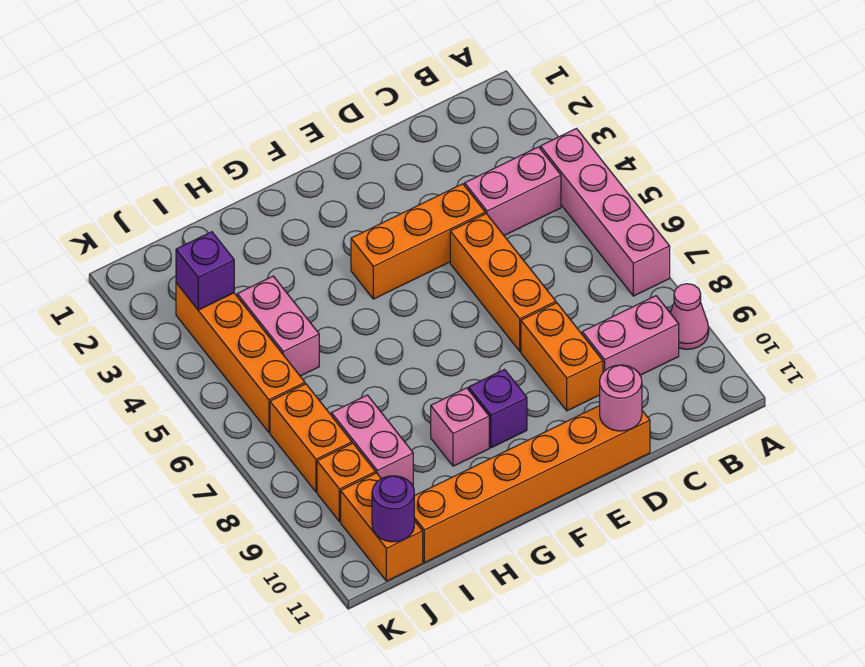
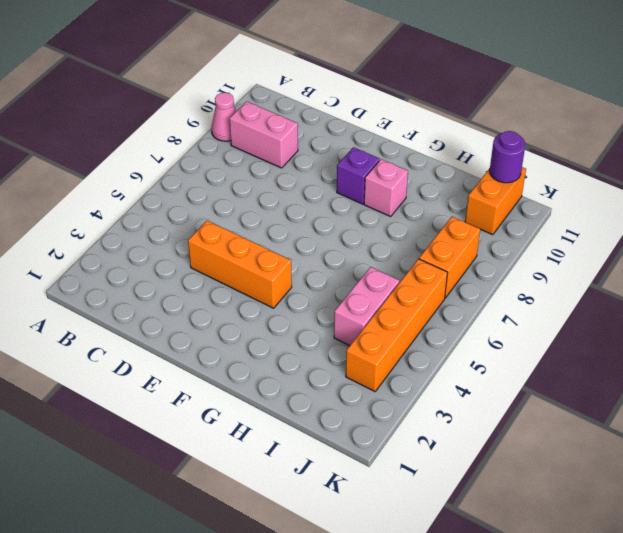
none -> pink brick A4:A7 level 1
none -> pink brick B4:C4 level 1
none -> orange brick D5:D7 level 1

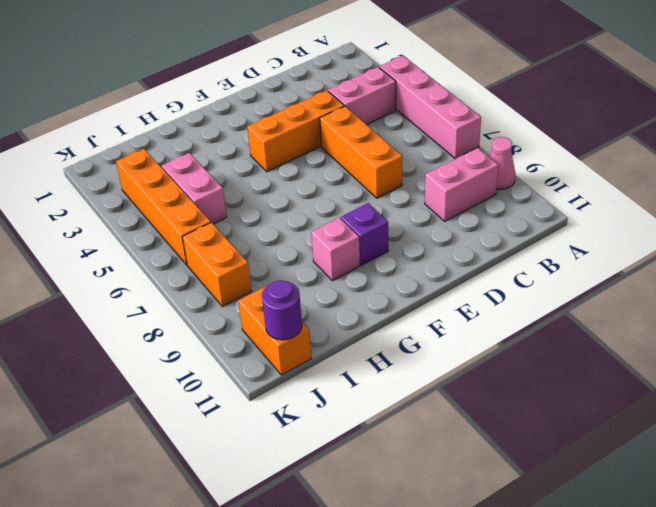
none -> orange brick D8:D9 level 1
none -> orange brick D11:I11 level 1
none -> pink brick I8:I9 level 1

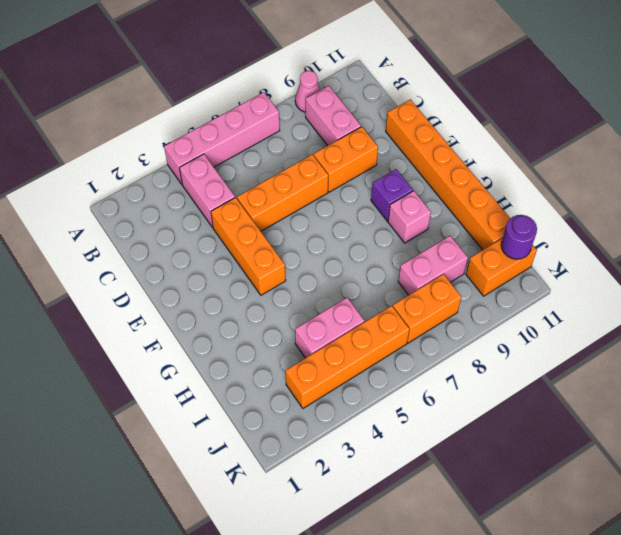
none -> orange brick J9 level 1
none -> pink round brick D11 level 2
none -> purple brick J3 level 2

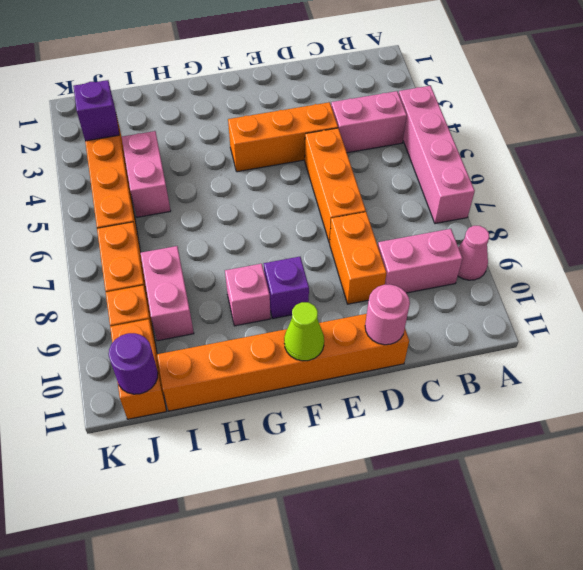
lime cone F11 level 2 -> none

